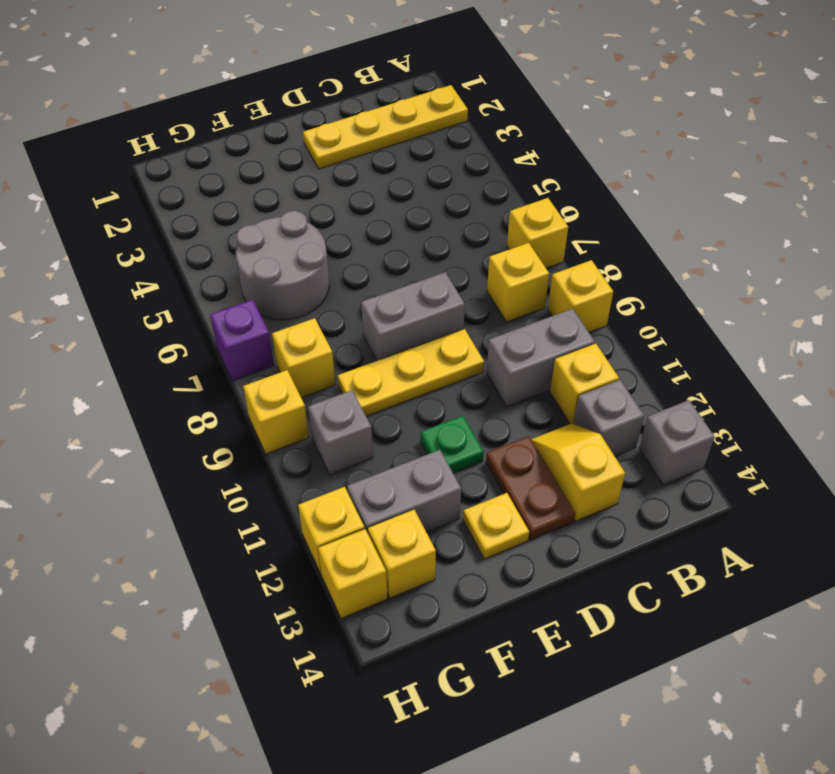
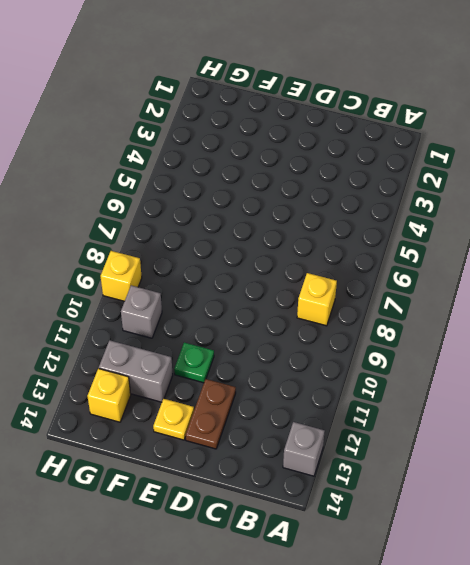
none -> yellow plate A2:D2 level 1
none -> yellow brick A7 level 1
none -> yellow brick A9 level 1

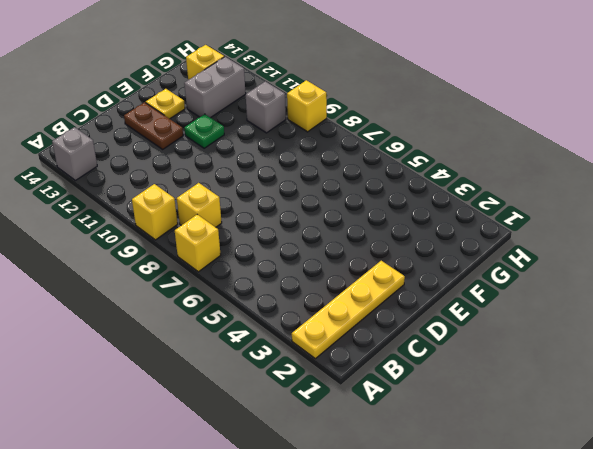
none -> grey brick B10:C10 level 1
none -> yellow brick B11 level 1
none -> grey brick B12 level 1

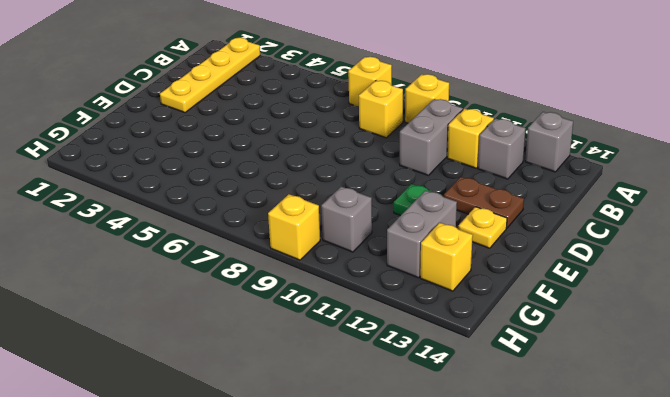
none -> yellow slope C12:C13 level 1 top 13
none -> grey brick D8:E8 level 1
none -> yellow plate D9:F9 level 1

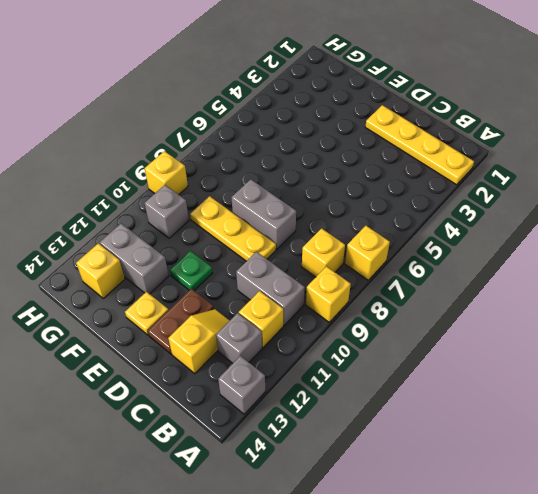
none -> grey round brick F5:G6 level 1
none -> yellow brick G8 level 1
none -> purple brick H7 level 1

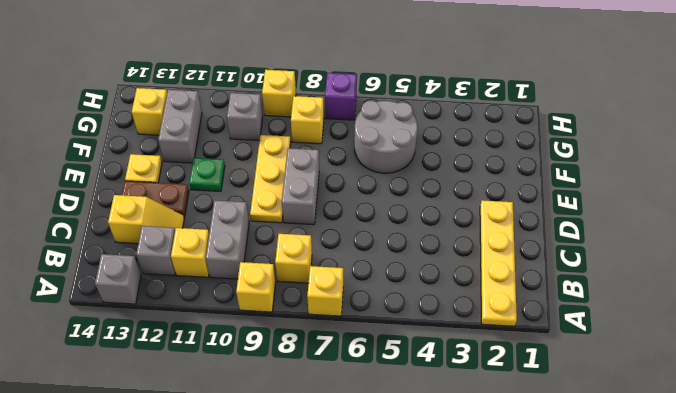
none -> yellow brick H12 level 1
none -> yellow brick H13 level 1

